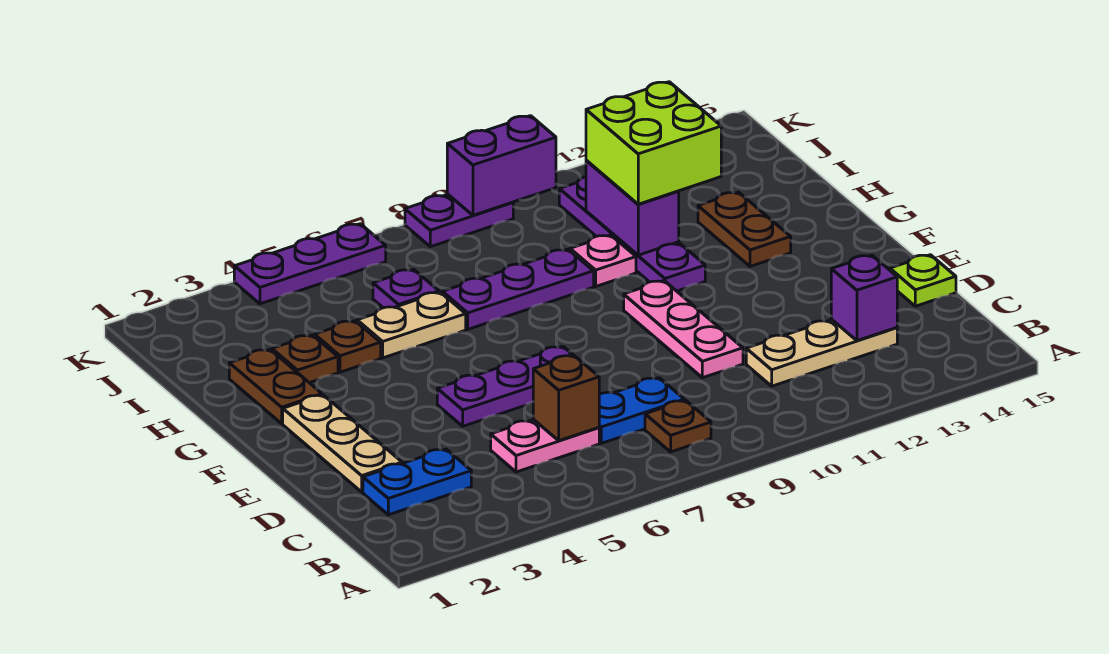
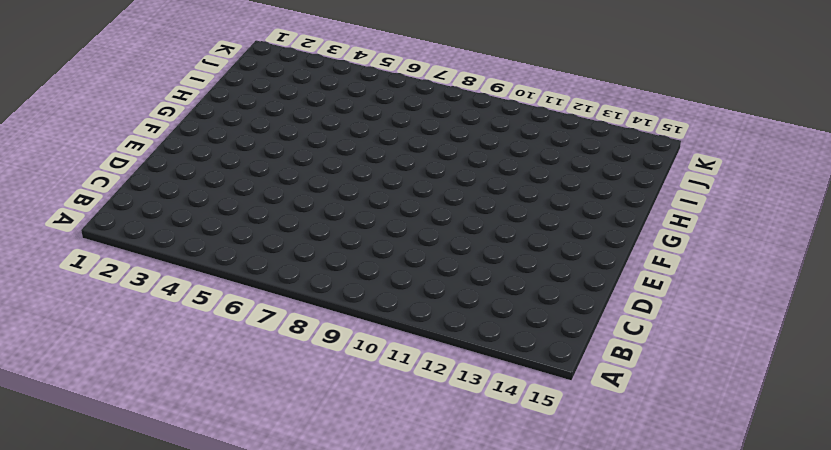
none -> brown plate B8 level 1
none -> blue plate C2:C3 level 1
none -> pink plate C5:C6 level 1

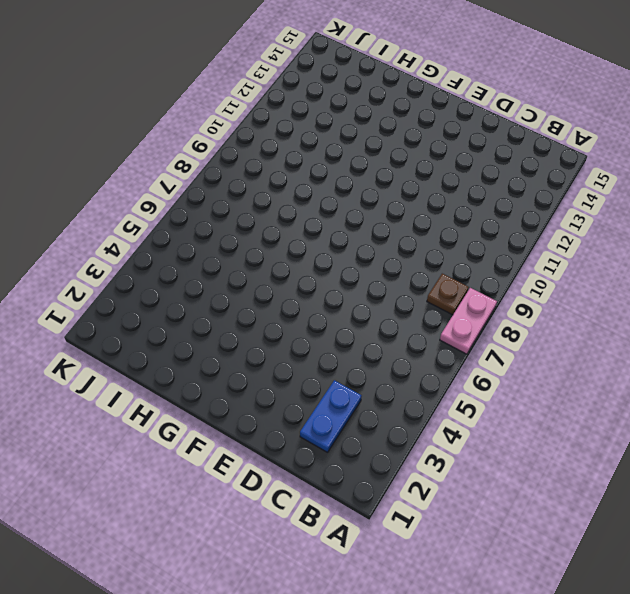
pink plate A7:A8 level 1 -> pink plate C5:C6 level 1
none -> blue plate C7:C8 level 1
none -> tan plate C11:C13 level 1
none -> tan plate D2:F2 level 1

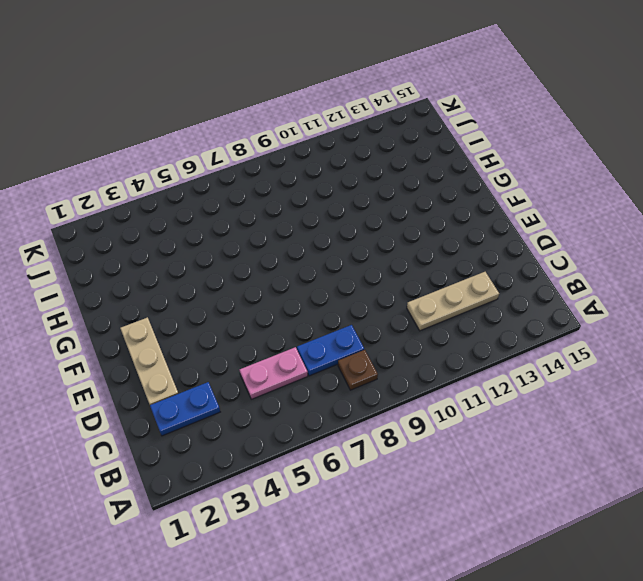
none -> pink plate D10:F10 level 1
none -> lime plate D15 level 1
none -> purple plate E5:E7 level 1

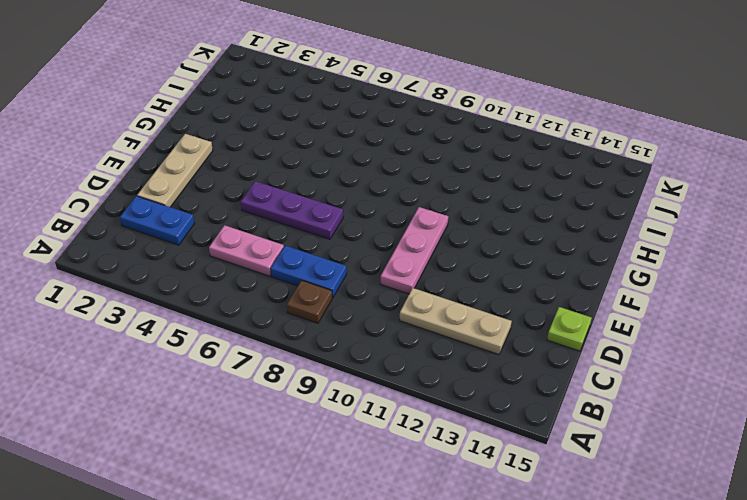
none -> brown plate G2:H2 level 1
none -> purple plate G11:J11 level 1
none -> brown plate G13:H13 level 1

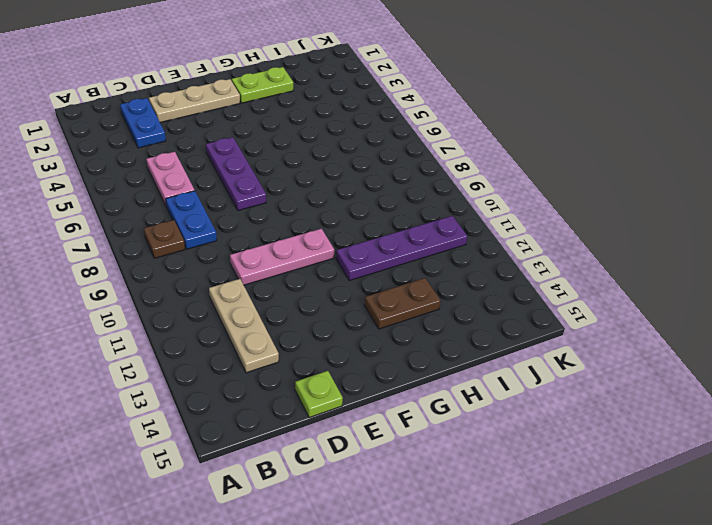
lime plate G2:H2 level 1 -> brown plate G2:H2 level 1
none -> brown plate H3 level 1
none -> brown plate H4 level 1
none -> tan plate H5:H6 level 1

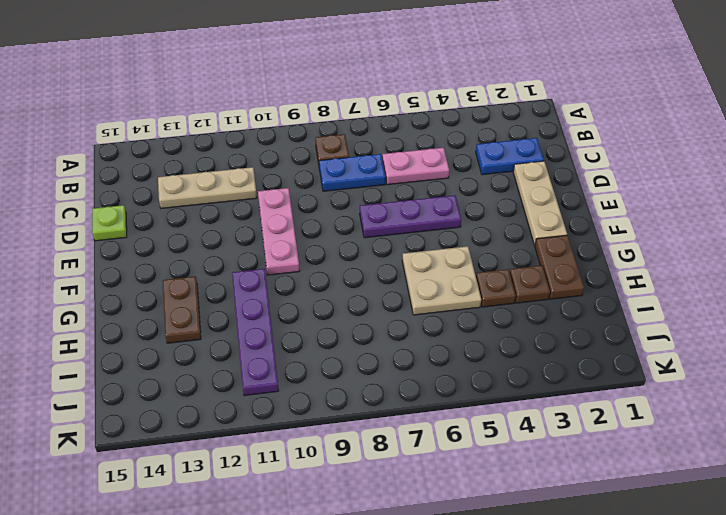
tan plate G5:H6 level 1 -> tan plate H5:H6 level 1
none -> purple plate H7:H9 level 1
none -> pink plate H10 level 1
none -> purple plate I6 level 1

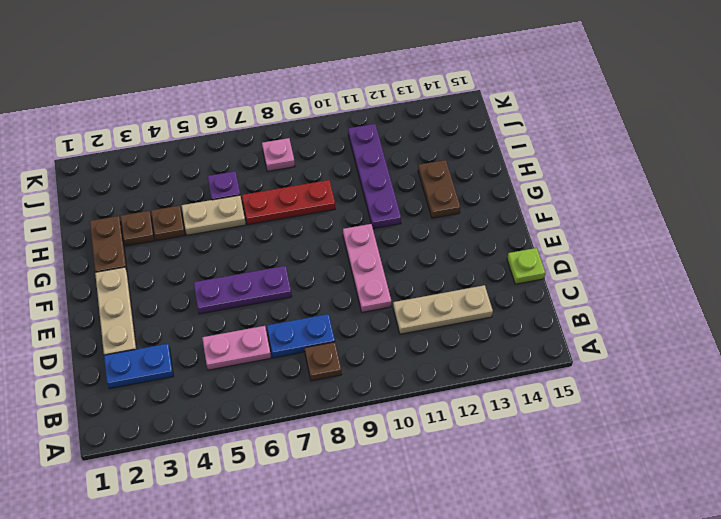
red plate H7:H9 level 1 -> purple plate H7:H9 level 1
pink plate J8 level 1 -> pink plate H10 level 1
none -> purple plate K4:K6 level 1
none -> purple plate K8:K9 level 1
none -> brown brick C6 level 2

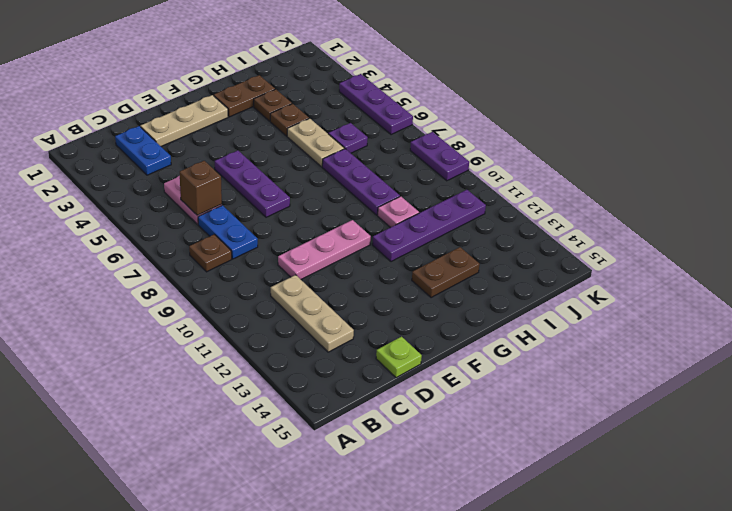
none -> purple brick C13 level 2
none -> purple brick H11:I11 level 2
none -> purple brick K9:K10 level 2

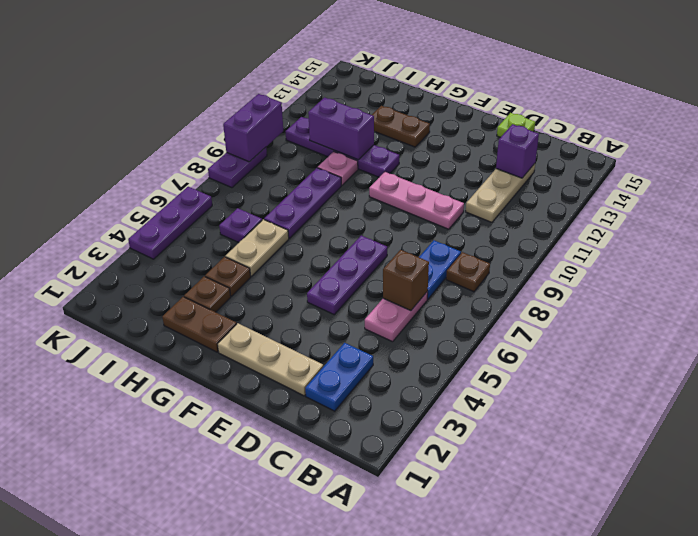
none -> lime brick H11:I12 level 3

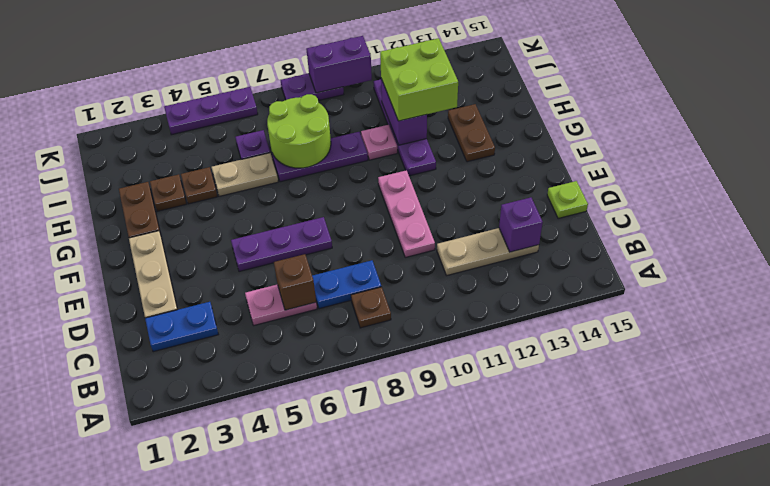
lime round brick H7:I8 level 2 -> none

